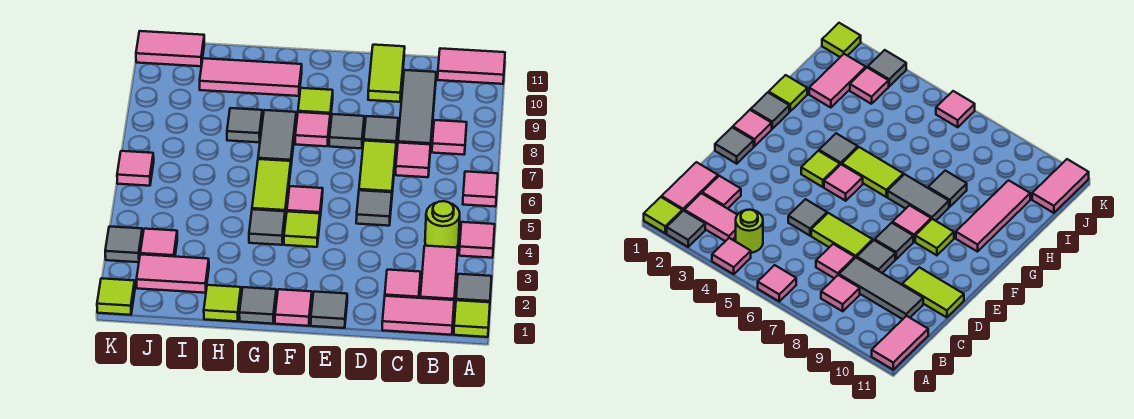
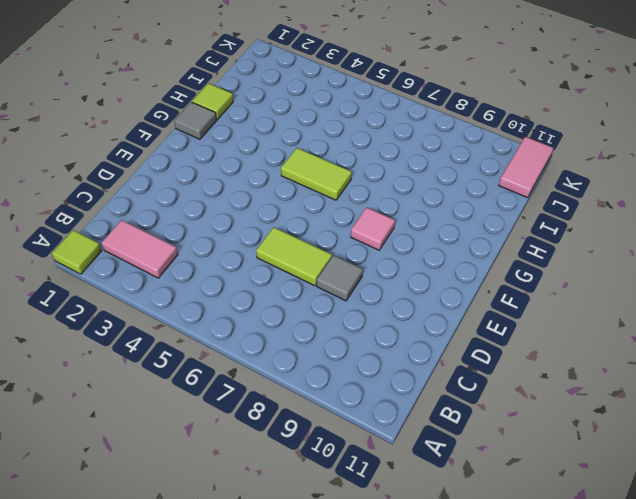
none -> grey tile A2 level 1
none -> pink tile A4 level 1
none -> pink tile A6 level 1
none -> pink tile A11:B11 level 1

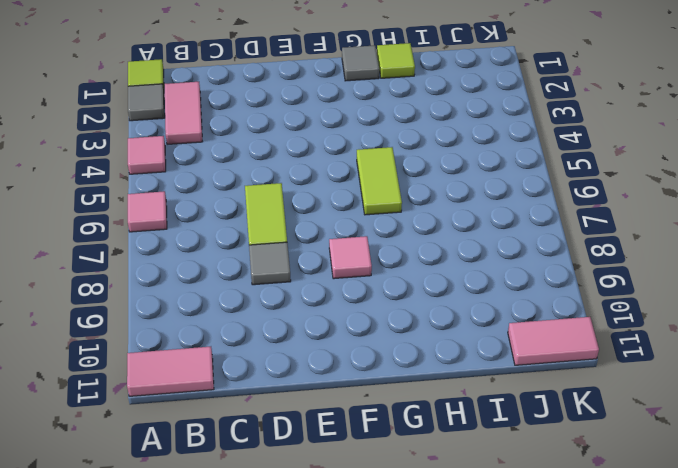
none -> pink tile B1:C1 level 1
none -> lime round brick B4 level 1
none -> pink tile B8 level 1
none -> pink tile C2 level 1

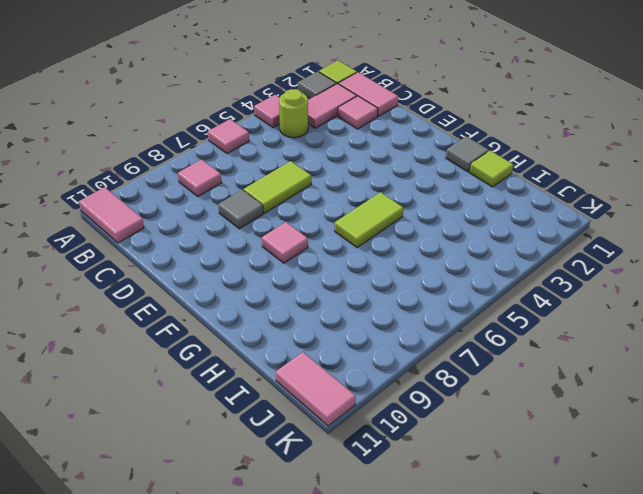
none -> pink tile C7 level 1
none -> grey tile C8:C10 level 1
none -> grey tile D5 level 1
none -> lime tile D10:D11 level 1

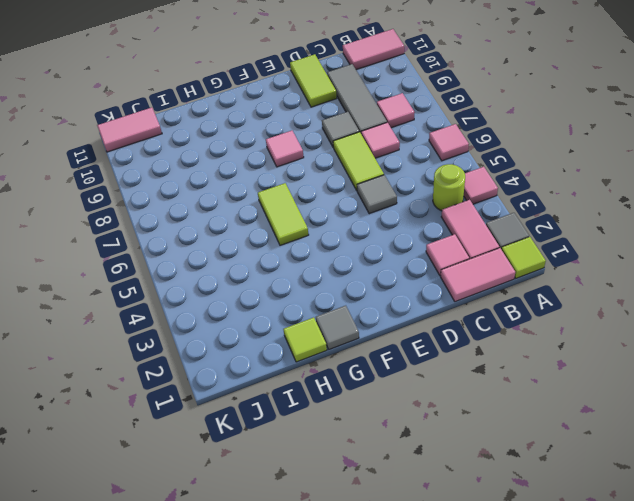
none -> grey tile E1 level 1
none -> grey tile E8 level 1
none -> pink tile F1 level 1
none -> lime tile F4 level 1

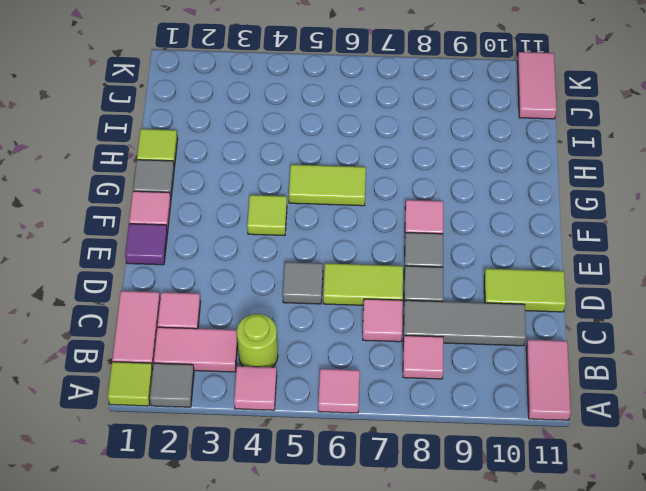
purple tile E1 level 1 -> grey tile E1 level 1
none -> pink tile F5 level 1
none -> lime tile F9 level 1
none -> grey tile G4 level 1
none -> grey tile G7:G8 level 1

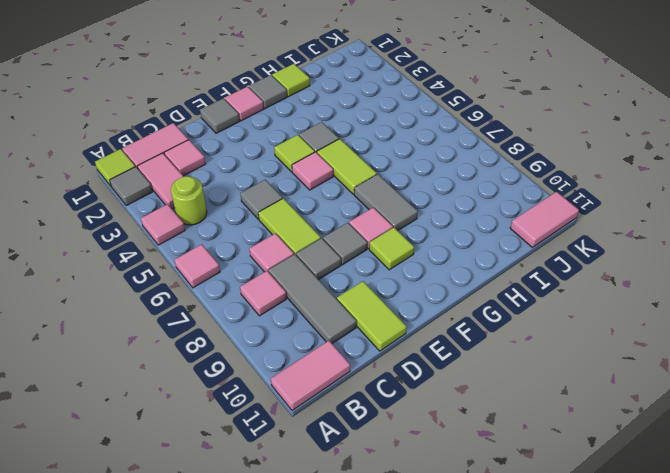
none -> pink tile G10:I10 level 1
none -> grey tile H8 level 1
none -> pink tile I2:J2 level 1
none -> pink tile J3 level 1

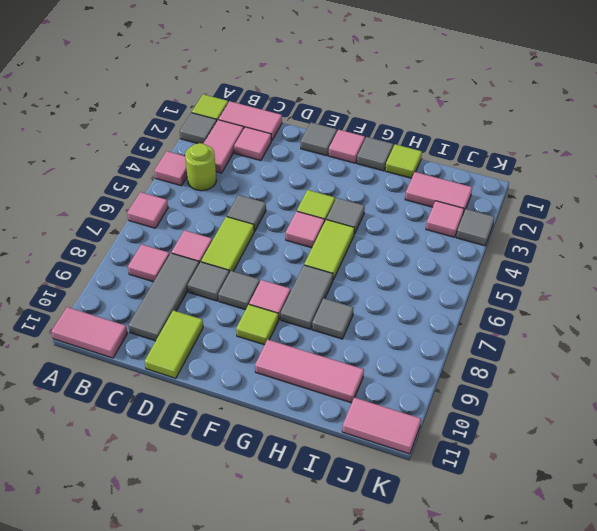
none -> lime tile K1 level 1
none -> pink tile K6 level 1

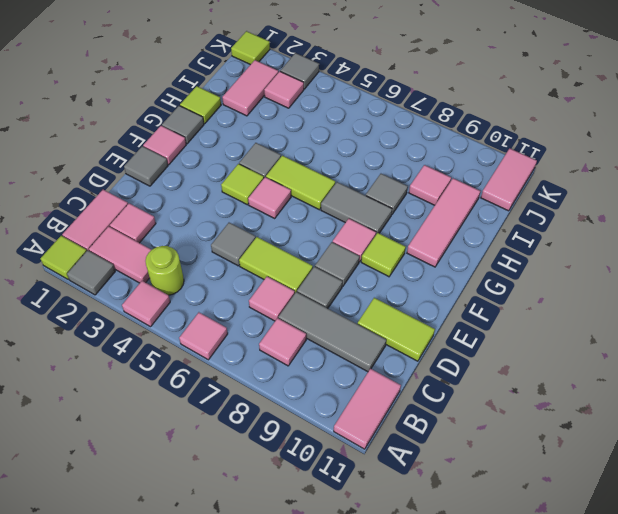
pink tile I9 level 1 -> pink tile K6 level 1

